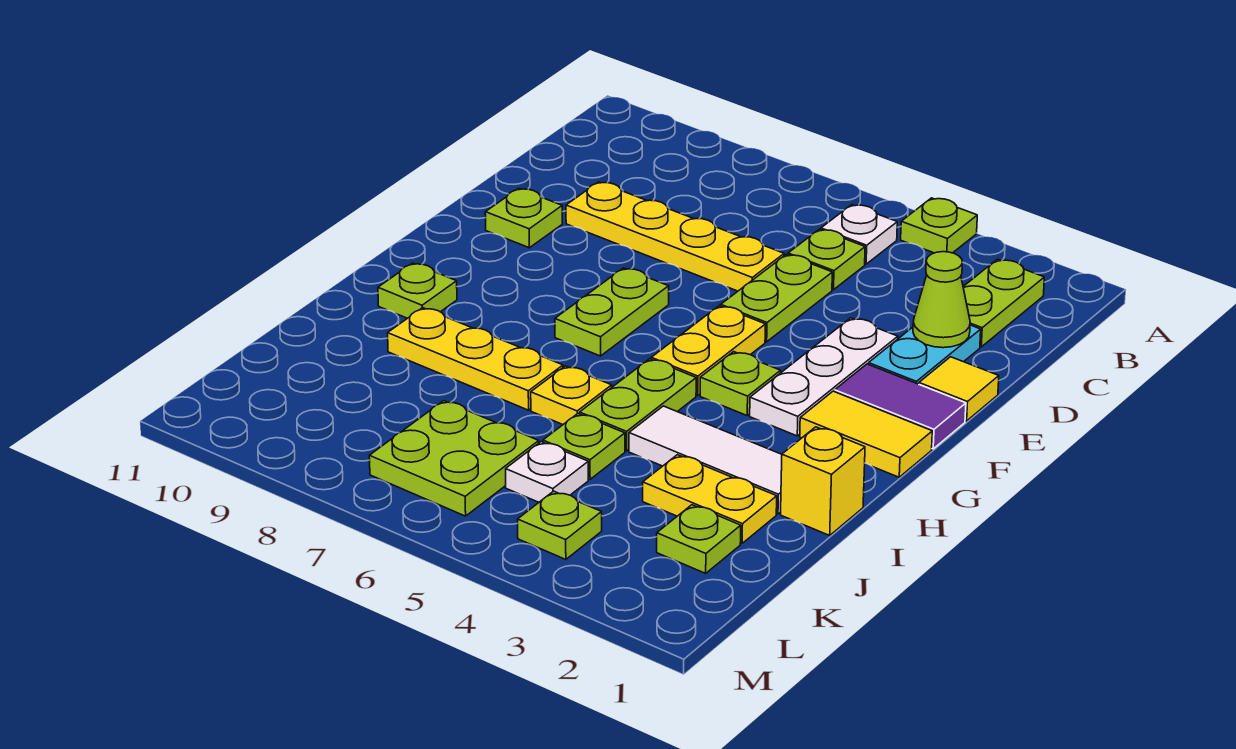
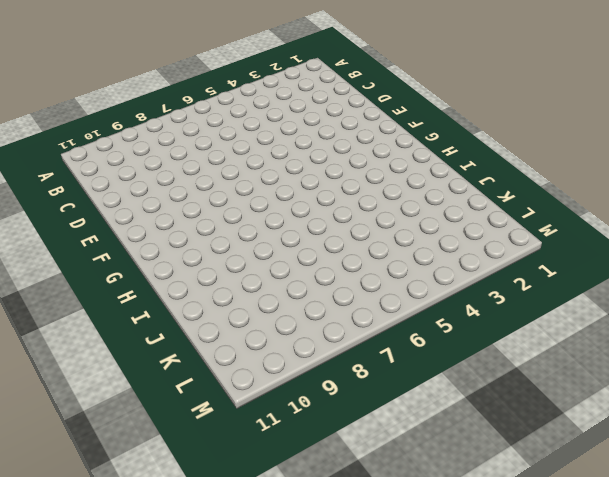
none -> lime plate A4 level 1
none -> lime plate B2:C2 level 1
none -> white plate B5 level 1

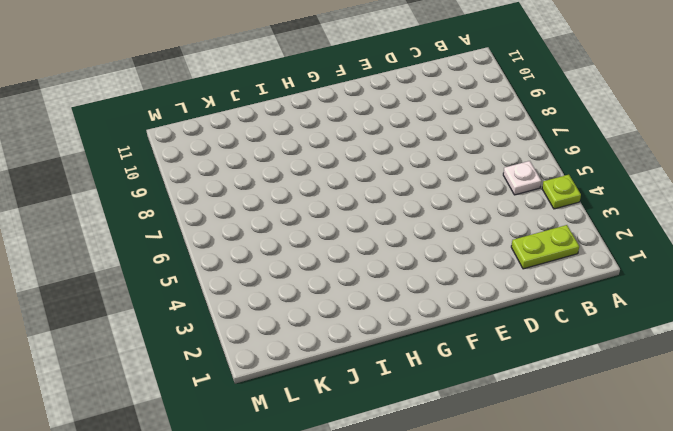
none -> lime plate C5 level 1
none -> cyan plate D2:E2 level 1
none -> lime plate D5:E5 level 1

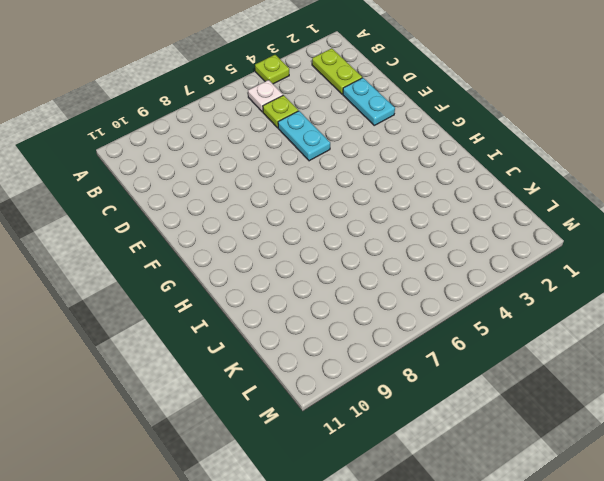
cyan plate D5:E5 level 1 -> lime plate D5:E5 level 1
none -> yellow plate D6:D9 level 1
none -> yellow tile E1 level 1
none -> white plate E3:G3 level 1

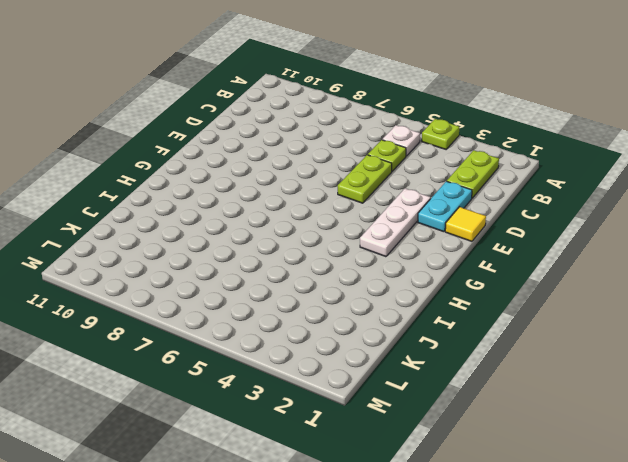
none -> yellow plate D6:D9 level 1
none -> lime plate E10 level 1
none -> purple tile F1:F2 level 1

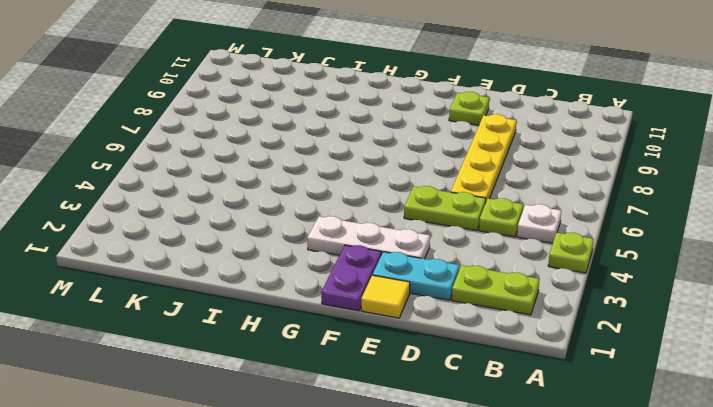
purple plate F1:F2 level 1 -> purple tile F1:F2 level 1
none -> yellow plate F5:G5 level 1
none -> lime plate F7:G7 level 1
none -> yellow tile G1:G2 level 1

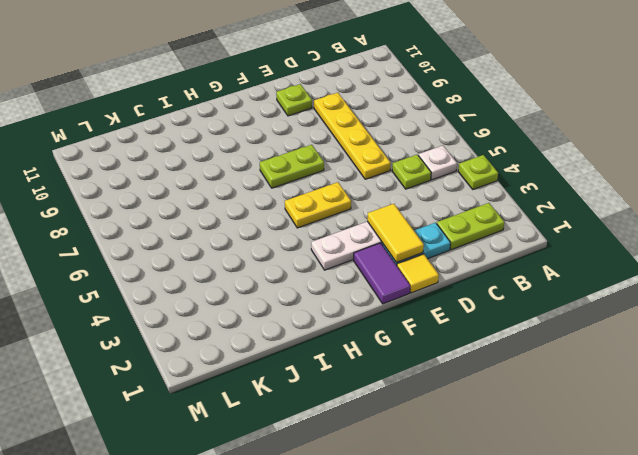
yellow tile E2:E3 level 2 -> yellow tile G1:G2 level 1
none -> lime plate D5:E5 level 1
none -> lime plate G4 level 1
none -> lime plate H5:I5 level 1

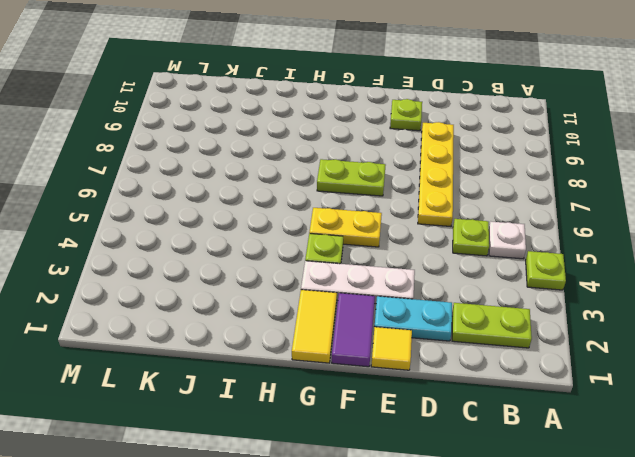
none -> lime plate D5:E5 level 1
none -> lime plate H5:I5 level 1
none -> lime plate H10 level 1

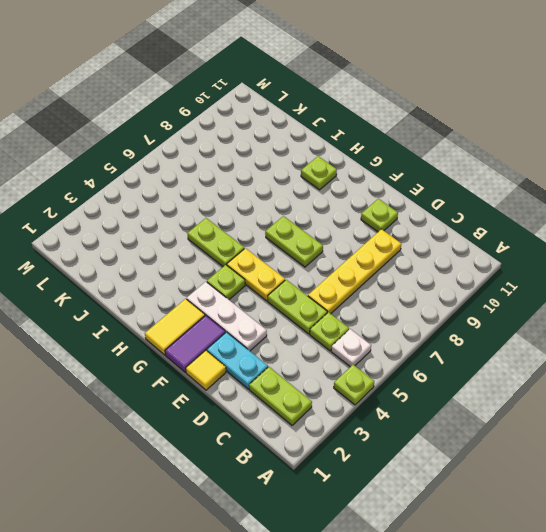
none -> yellow brick I1 level 1
none -> white tile I2:I4 level 1
none -> yellow plate I6 level 1

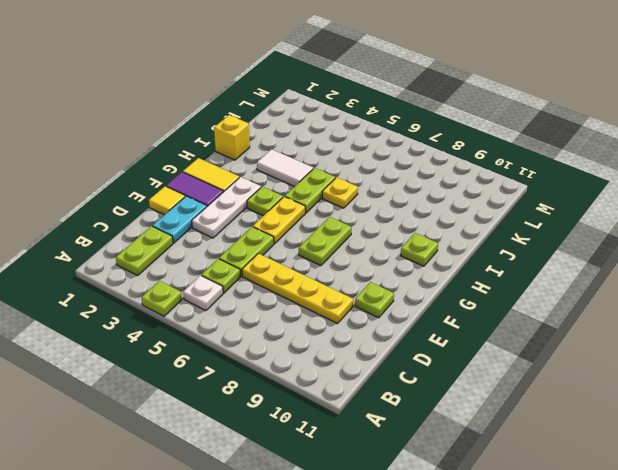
white tile I3:I4 level 1 -> white tile I2:I4 level 1
none -> yellow plate I7:I9 level 1
none -> yellow plate J2:J3 level 1
none -> lime plate J5 level 1

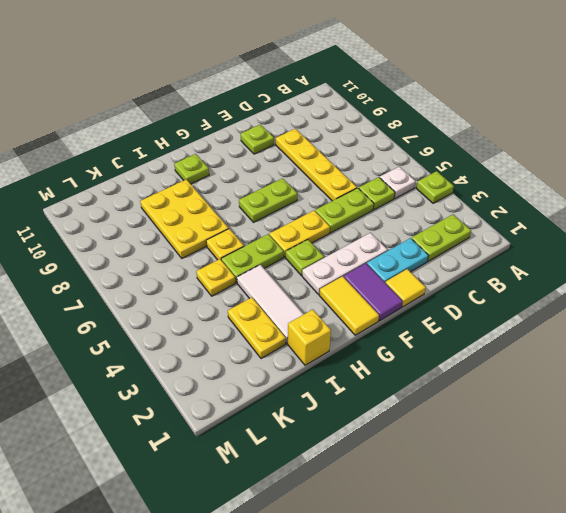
yellow plate I7:J9 level 1 -> yellow plate I7:I9 level 1
yellow plate J5 level 1 -> lime plate J5 level 1
none -> lime plate K2 level 1
none -> white plate K5 level 1
none -> lime plate K6:L7 level 1

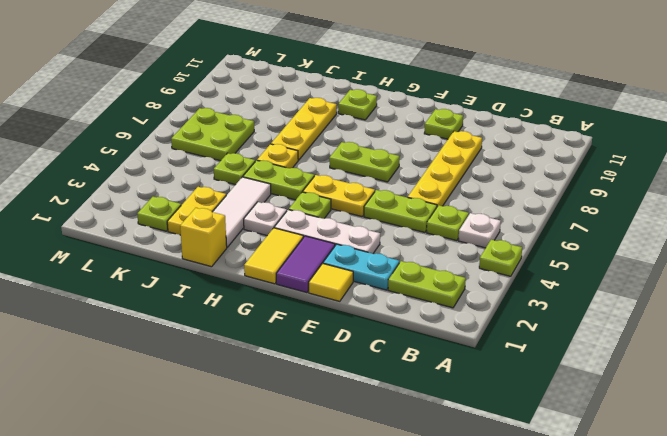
white plate H3 level 1 -> white plate K5 level 1
none -> lime plate L4 level 1
none -> lime cone D2 level 2

